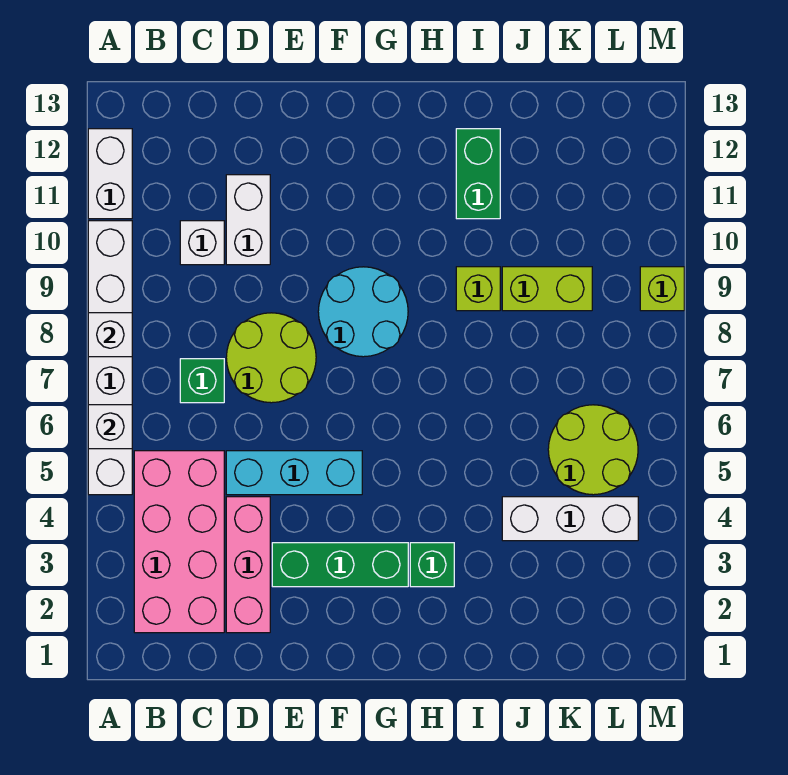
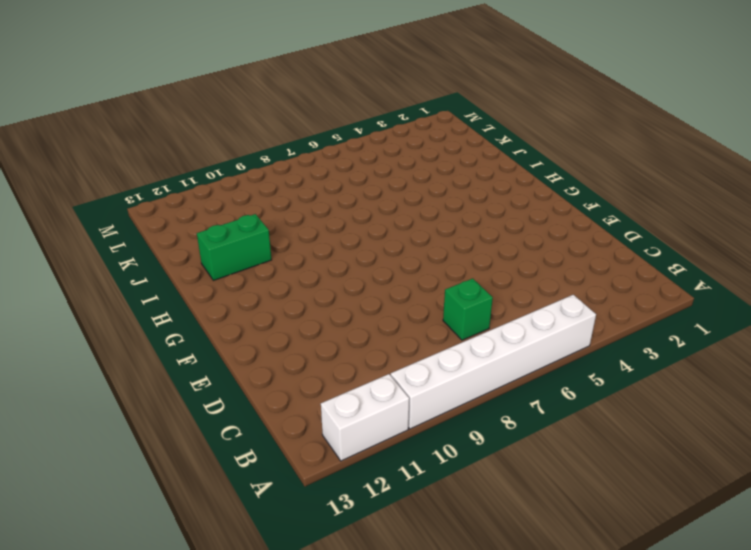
none -> pink brick B2:C5 level 1
none -> white brick C10 level 1
none -> pink brick D2:D4 level 1

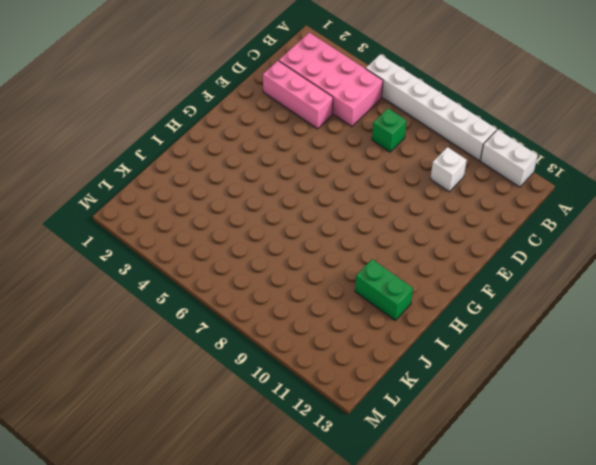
none -> cyan brick D5:F5 level 1
none -> lime round brick D7:E8 level 1
none -> white brick D10:D11 level 1

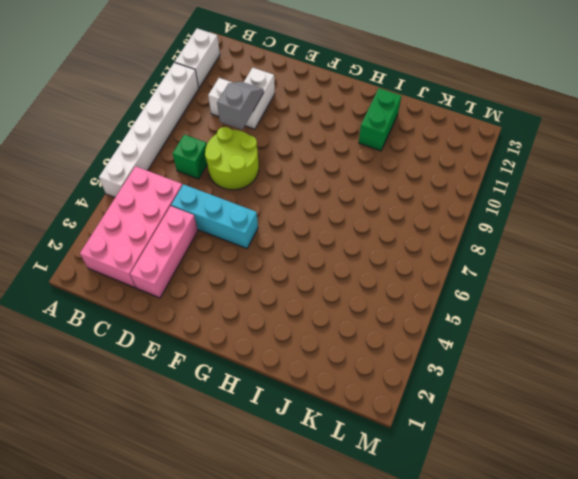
grey slope D9:D10 level 2 top 9 -> none
none -> green brick E3:G3 level 1
none -> cyan round brick F8:G9 level 1
none -> green brick H3 level 1

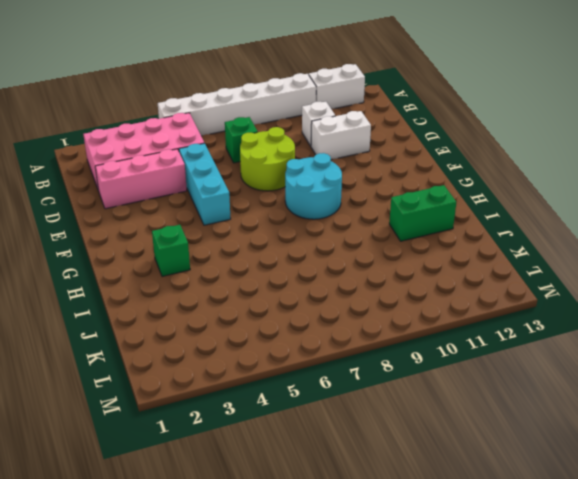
none -> green brick E3:G3 level 1
none -> lime brick I9 level 1
none -> white brick J4:L4 level 1

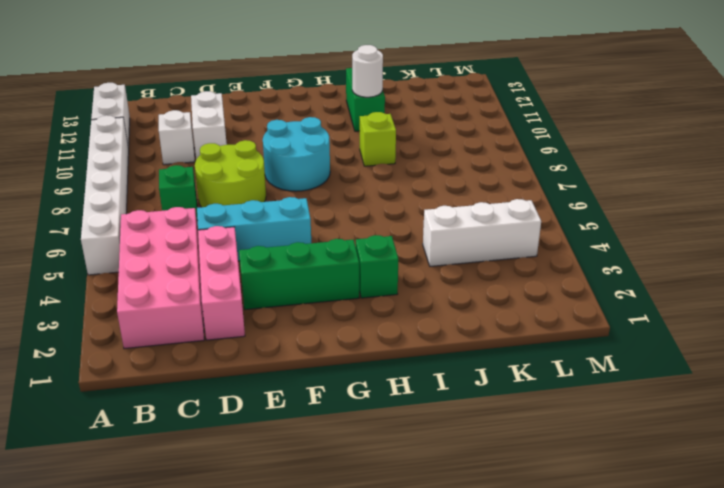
white round brick I11 level 2 -> none
none -> lime brick J9:K9 level 1
none -> lime round brick K5:L6 level 1
none -> lime brick M9 level 1

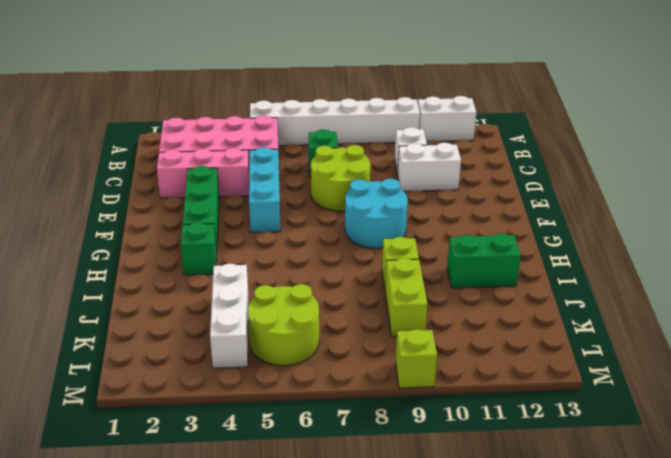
none -> white brick A6 level 2
none -> white brick A8 level 2

